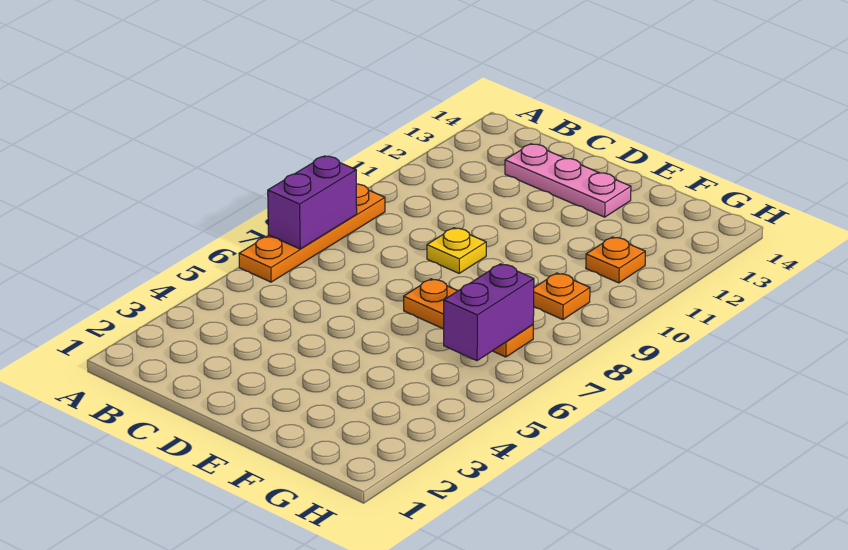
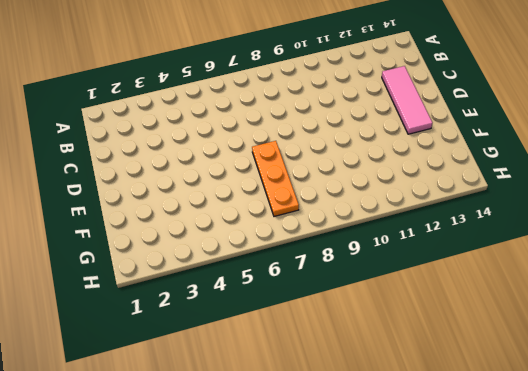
pink tile C13:E13 level 1 -> pink plate C13:E13 level 1
none -> orange plate A6:A9 level 1
none -> yellow plate D9 level 1

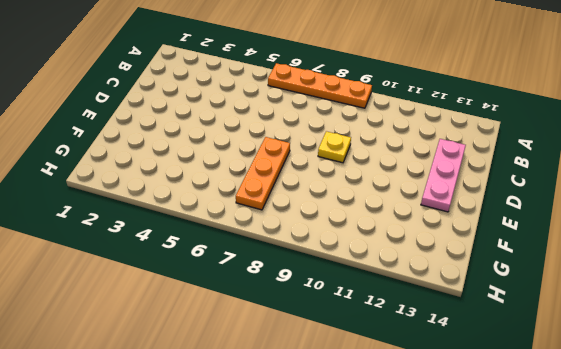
none -> orange plate G9 level 1
none -> orange plate G11 level 1

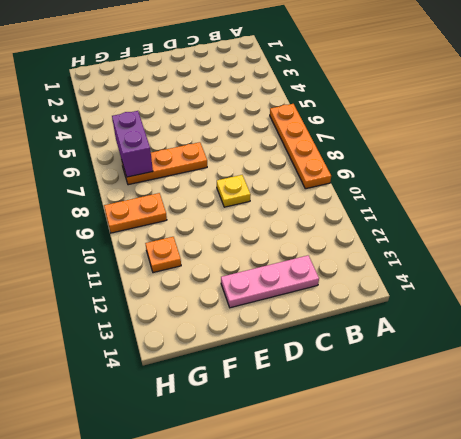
orange plate G9:H9 level 1 -> orange plate G9 level 1
none -> purple brick A7:A8 level 2

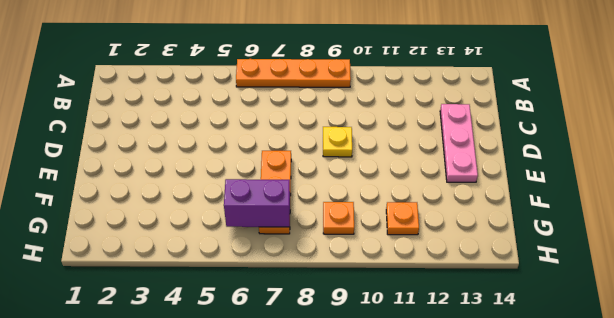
none -> purple brick A7:A8 level 2

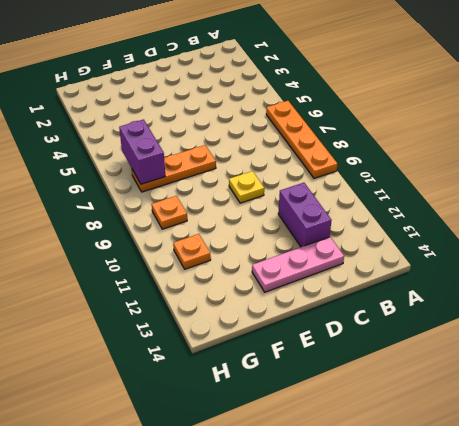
purple brick C11:C12 level 1 -> purple brick A7:A8 level 2

